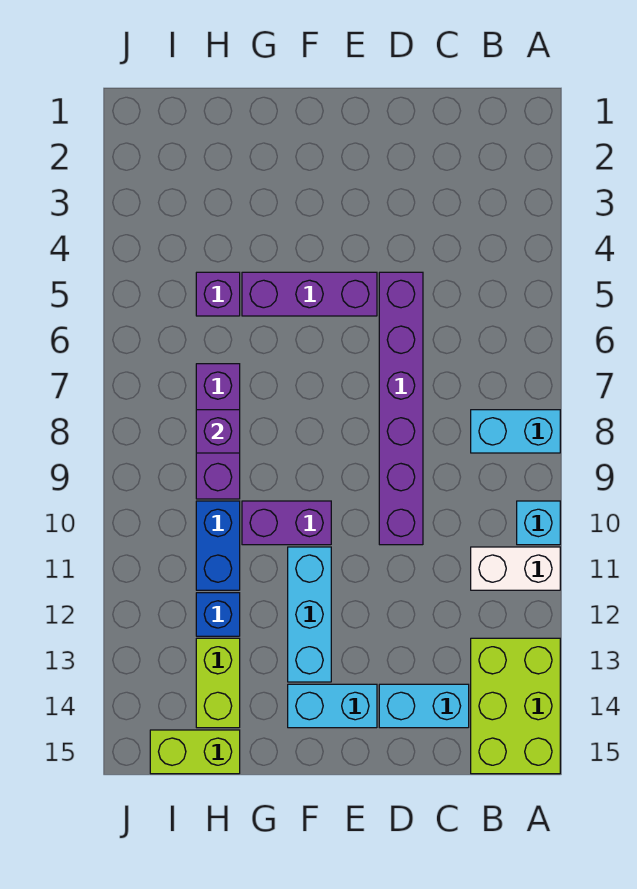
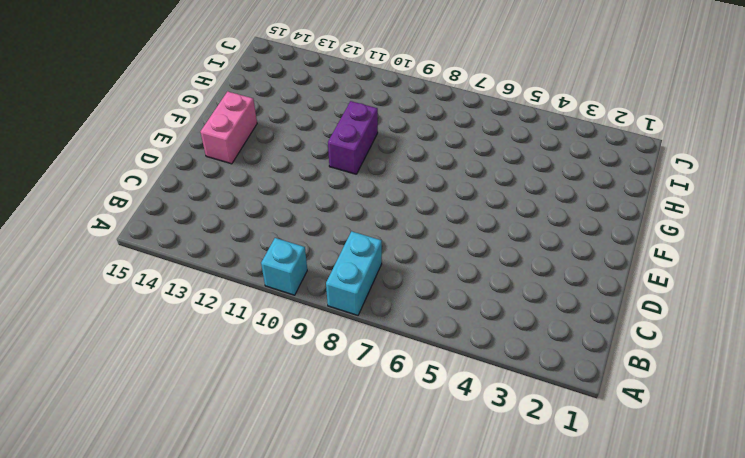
pink brick E14:F14 level 1 -> cyan brick E14:F14 level 1
none -> white brick A11:B11 level 1
none -> lime brick A13:B15 level 1
none -> cyan brick C14:D14 level 1

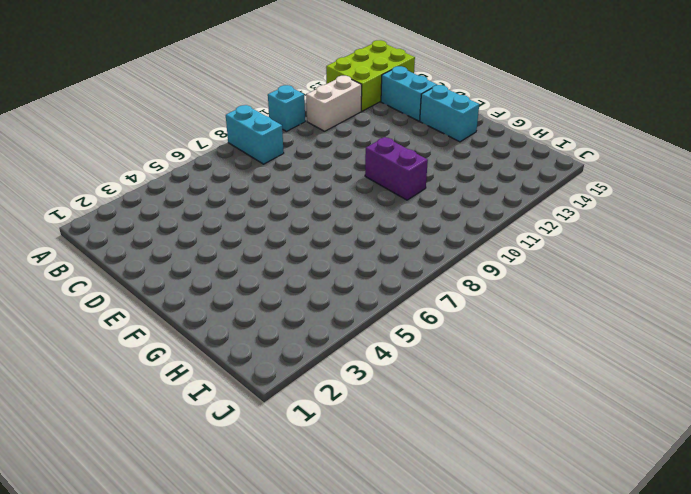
white brick B11:B12 level 1 -> white brick A11:B11 level 1
none -> purple brick D5:D10 level 1
none -> purple brick E5:G5 level 1
none -> cyan brick F11:F13 level 1

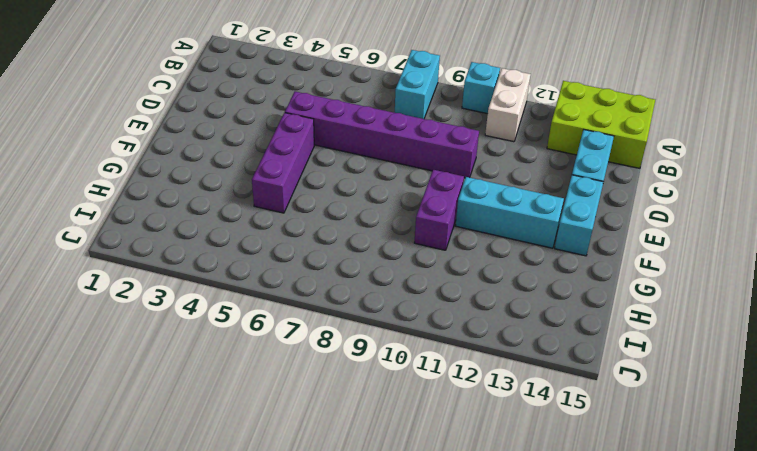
none -> purple brick H5 level 1
none -> purple brick H7:H9 level 1
none -> blue brick H10:H11 level 1

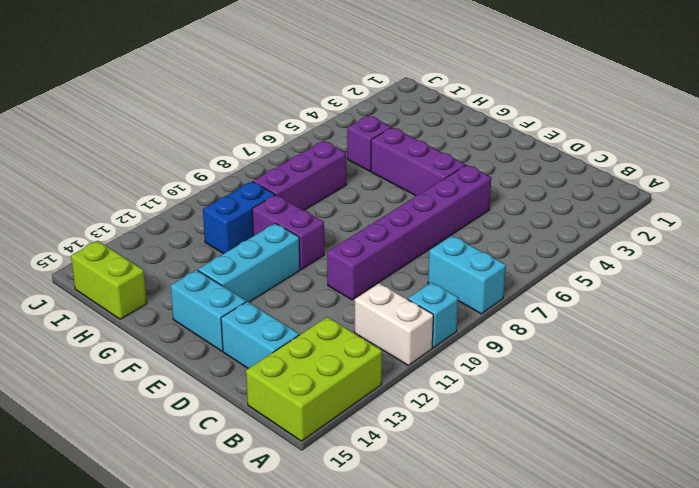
none -> blue brick H12 level 1
none -> lime brick H13:H14 level 1
none -> purple brick H8 level 2

